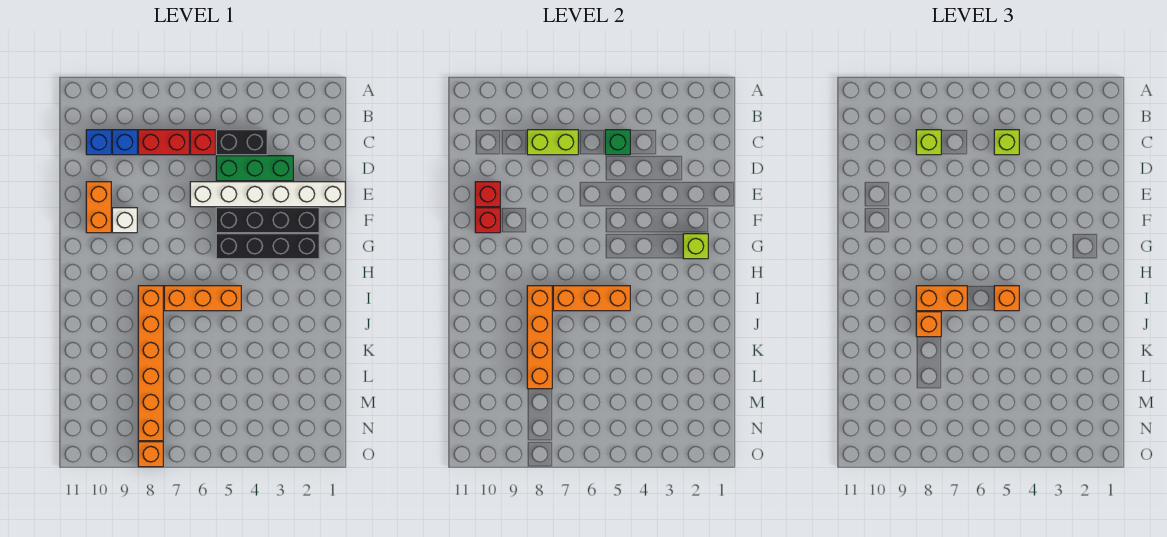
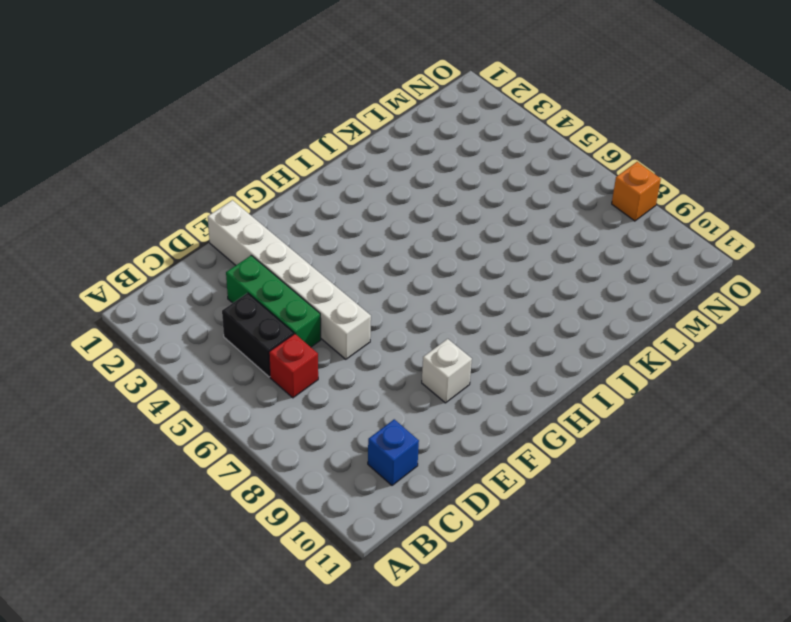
none -> red brick C7:C8 level 1
none -> blue brick C9 level 1
none -> orange brick E10:F10 level 1

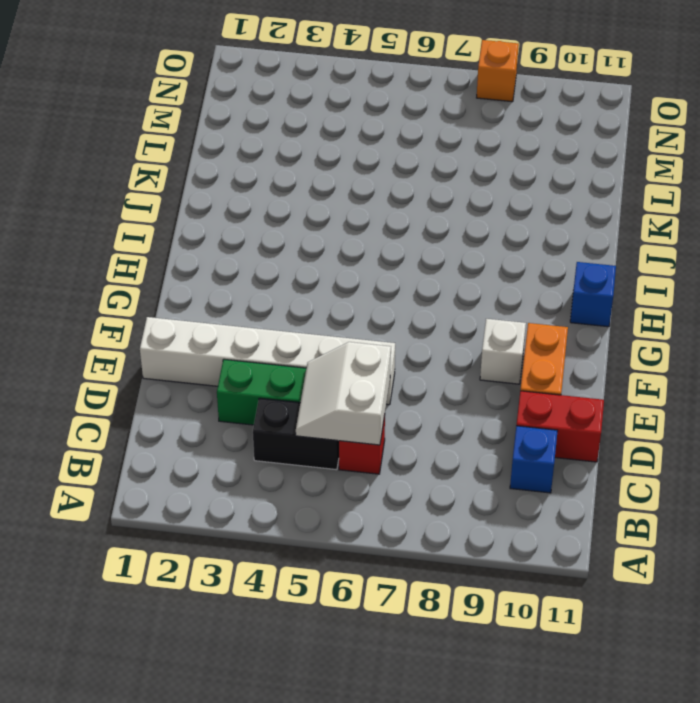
white slope C5:D6 level 2 top 6 -> green brick C5 level 2
red brick D10:D11 level 1 -> red brick C7:C8 level 1
blue brick H11 level 1 -> blue brick C9 level 1
none -> black brick F2:F5 level 1
none -> black brick G2:G5 level 1
none -> orange brick I5:I7 level 1

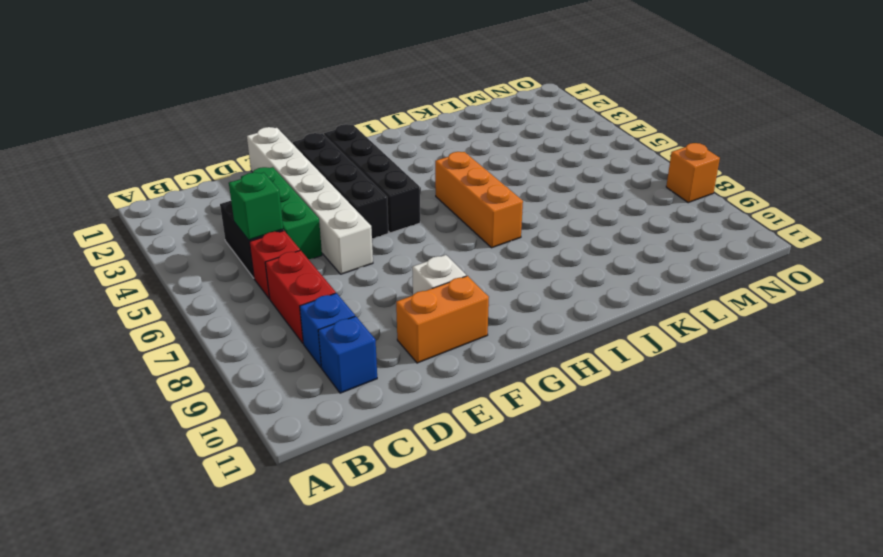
none -> orange brick I8:N8 level 1
none -> lime brick C7:C8 level 2
none -> red brick E10 level 2

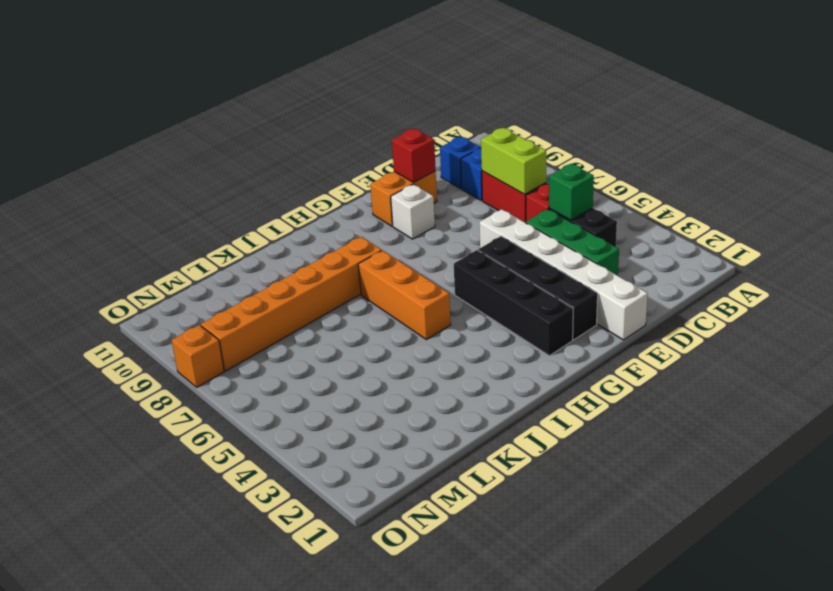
none -> red brick F10 level 2
none -> lime brick G2 level 2
none -> orange brick I5:I7 level 2

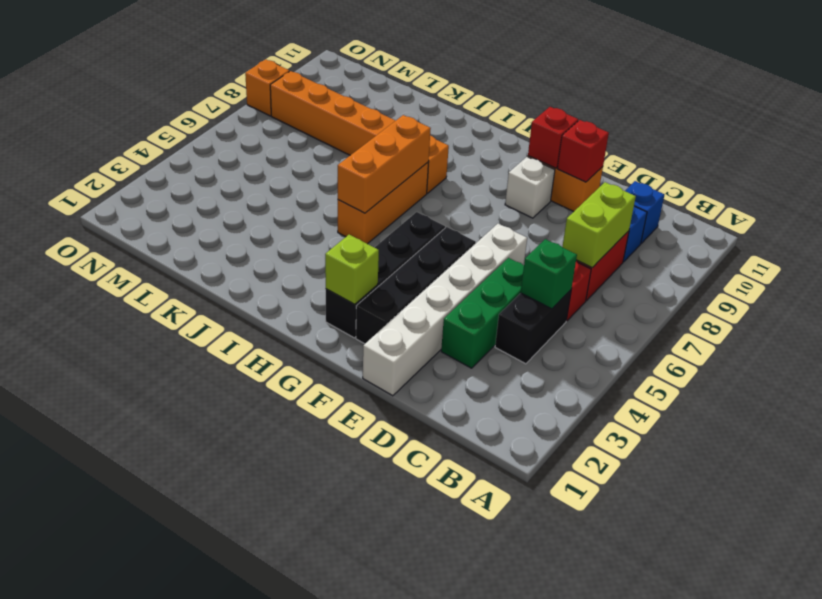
none -> orange brick I8:L8 level 2
none -> lime brick C5 level 3
none -> lime brick C8 level 3

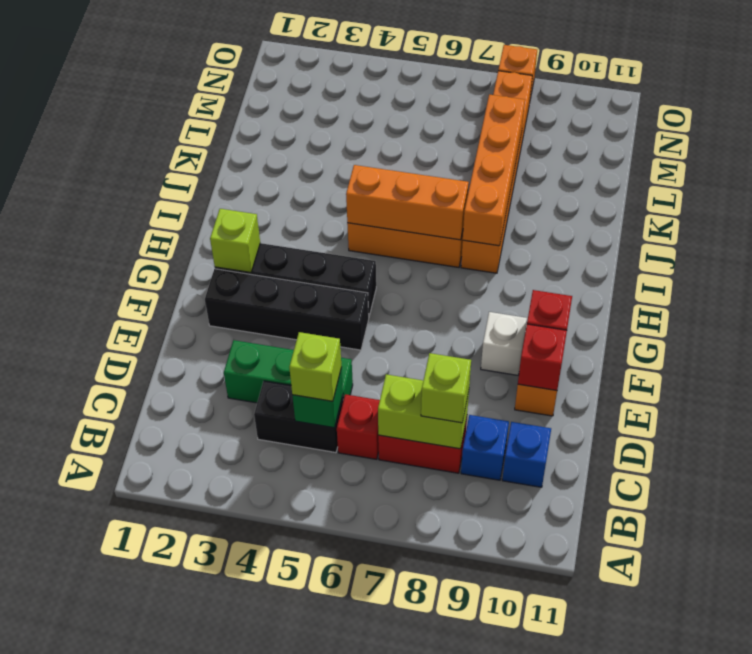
none -> white brick E1:E6 level 1
none -> orange brick I5 level 3
none -> orange brick I7:I8 level 3

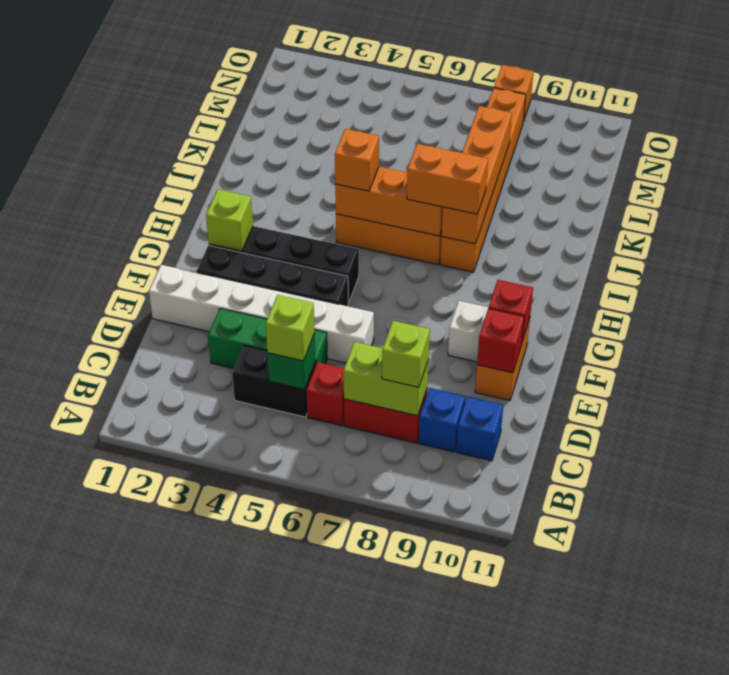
none -> orange brick J8 level 3

